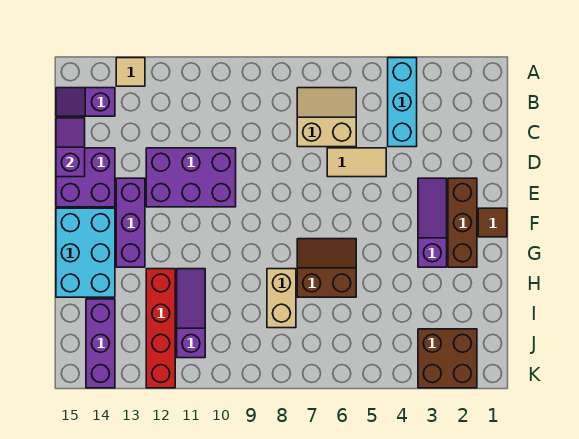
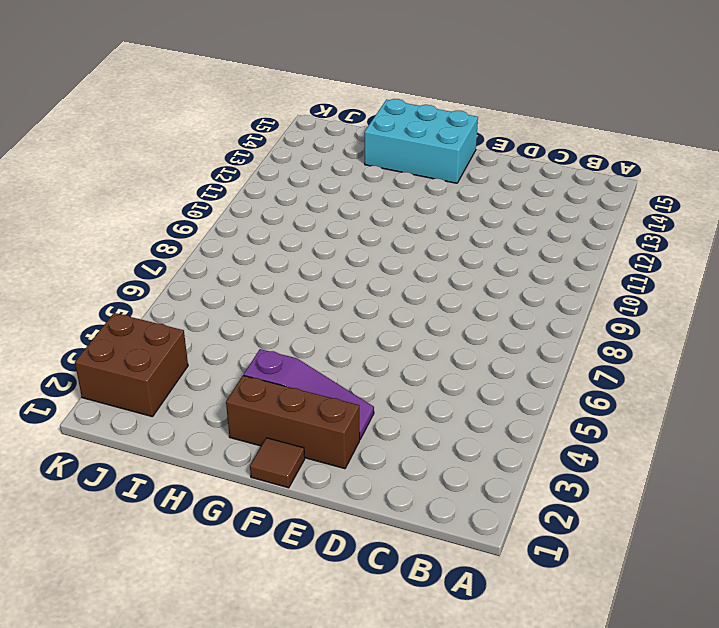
none -> cyan brick A4:C4 level 1
none -> tan tile A13 level 1
none -> tan slope B6:C7 level 1 top C

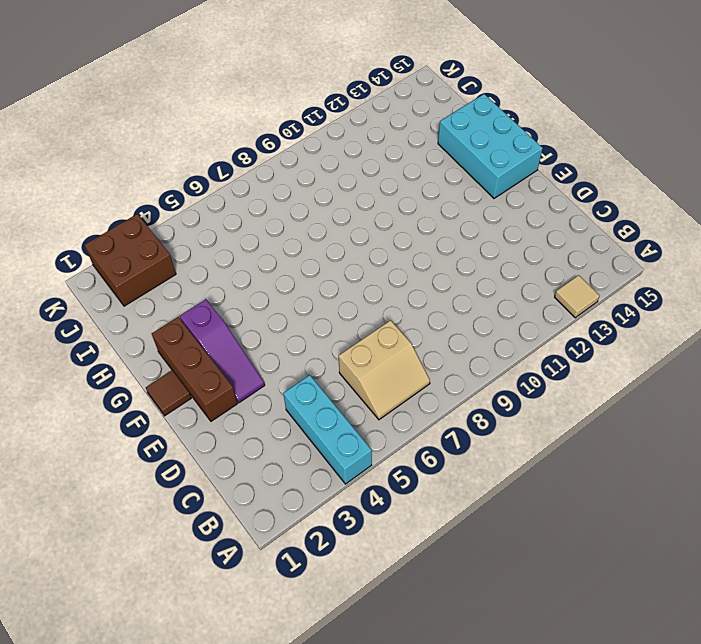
none -> purple slope B14:B15 level 1 top 14
none -> tan tile D5:D6 level 1
none -> purple brick D10:E12 level 1

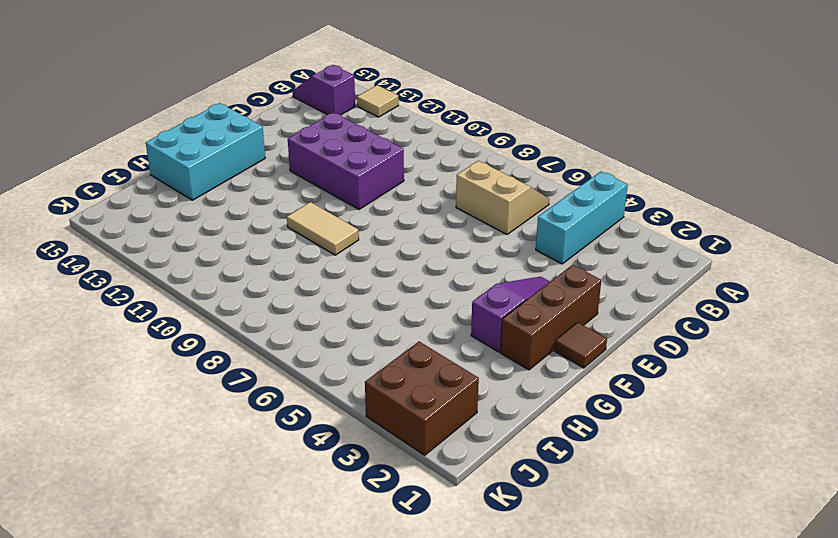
tan tile G9:G10 level 1 -> tan tile D5:D6 level 1
none -> purple brick D14:E15 level 1
none -> purple brick E13:G13 level 1
none -> brown slope G6:H7 level 1 top H

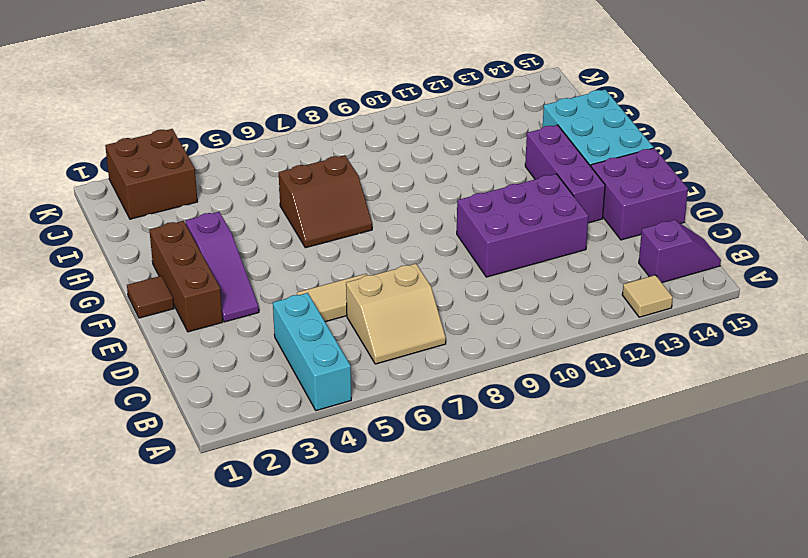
none -> tan brick H8:I8 level 1
none -> purple slope H11:J11 level 1 top J
none -> red brick H12:K12 level 1

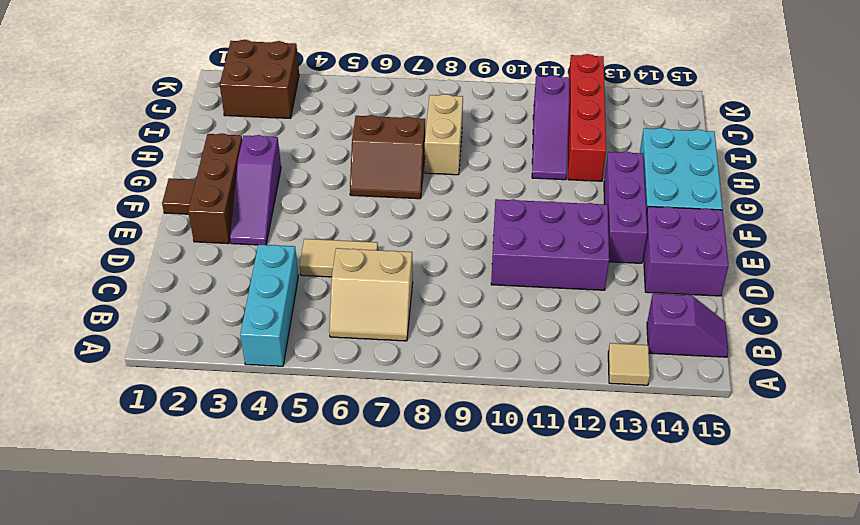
none -> purple brick I14:K14 level 1
none -> purple slope C15:D15 level 2 top D

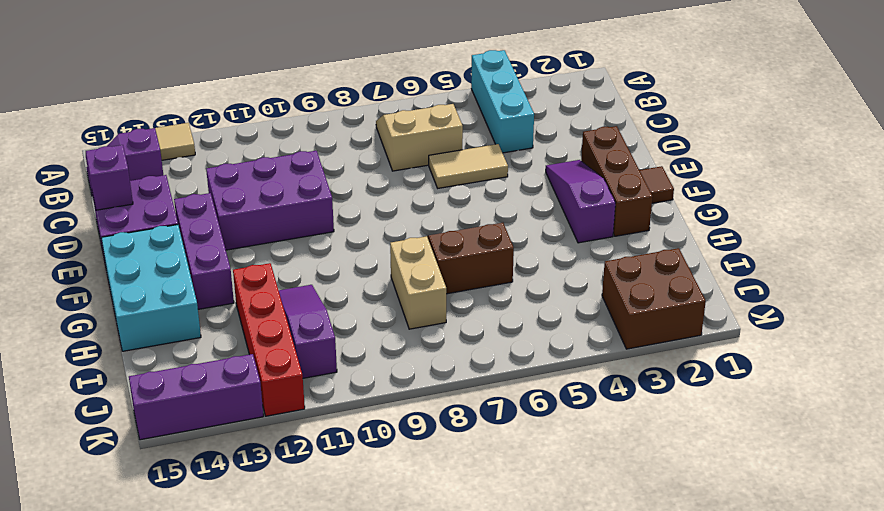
purple brick K13:K15 level 1 -> purple brick I14:K14 level 1

